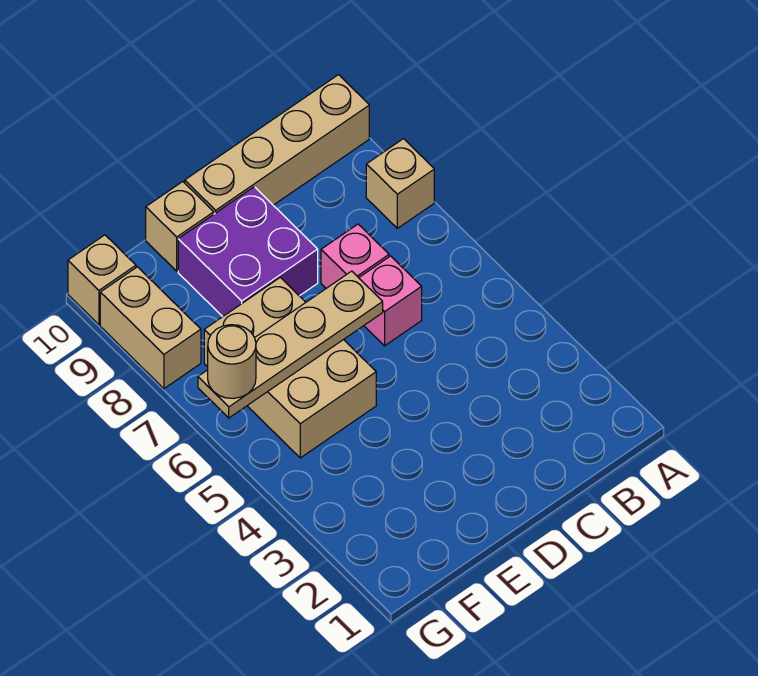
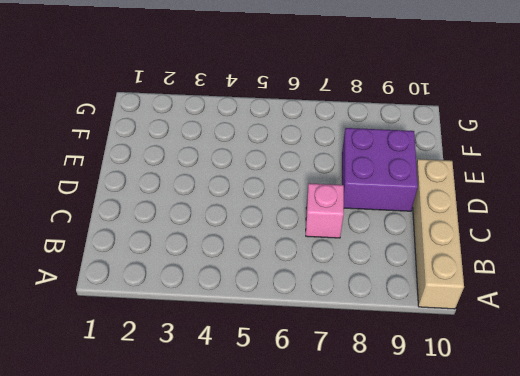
none -> tan brick A8 level 1
none -> pink brick C6 level 1

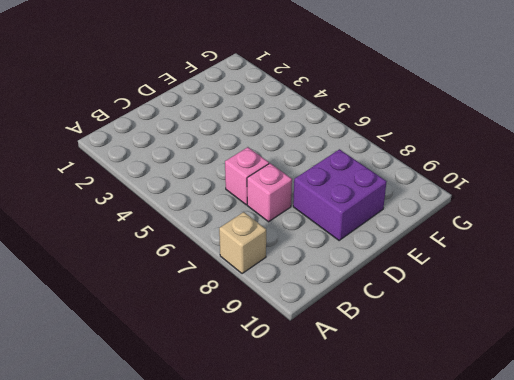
none -> tan brick A10:D10 level 1
none -> tan brick E5:F7 level 1

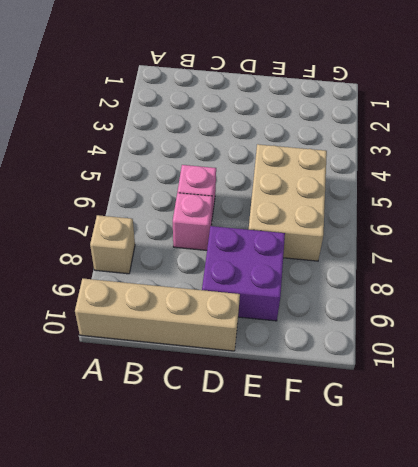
none -> tan brick E10 level 1
none -> tan brick G8:G9 level 1

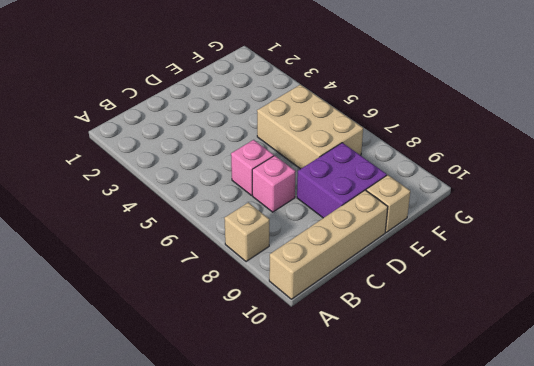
none -> tan brick G8:G9 level 1
none -> tan brick G10 level 1

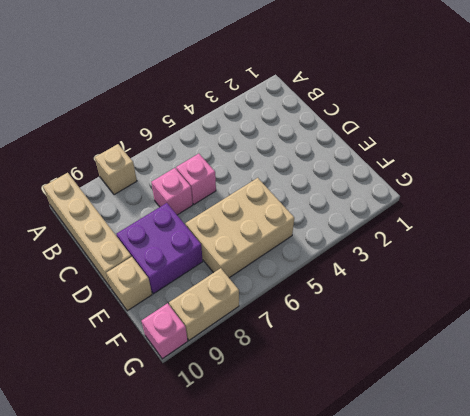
pink brick G10 level 1 -> tan brick G10 level 1
none -> tan plate D6:G6 level 2
none -> tan round brick G6 level 3

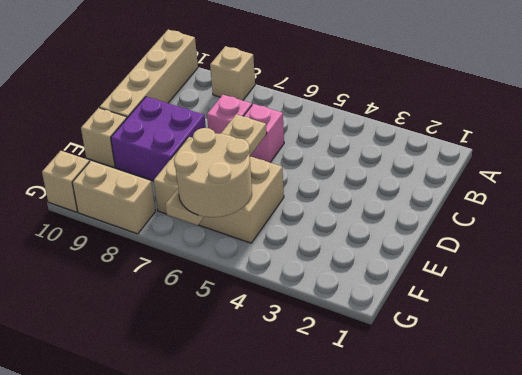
tan round brick F5:G6 level 3 -> tan round brick G6 level 3

